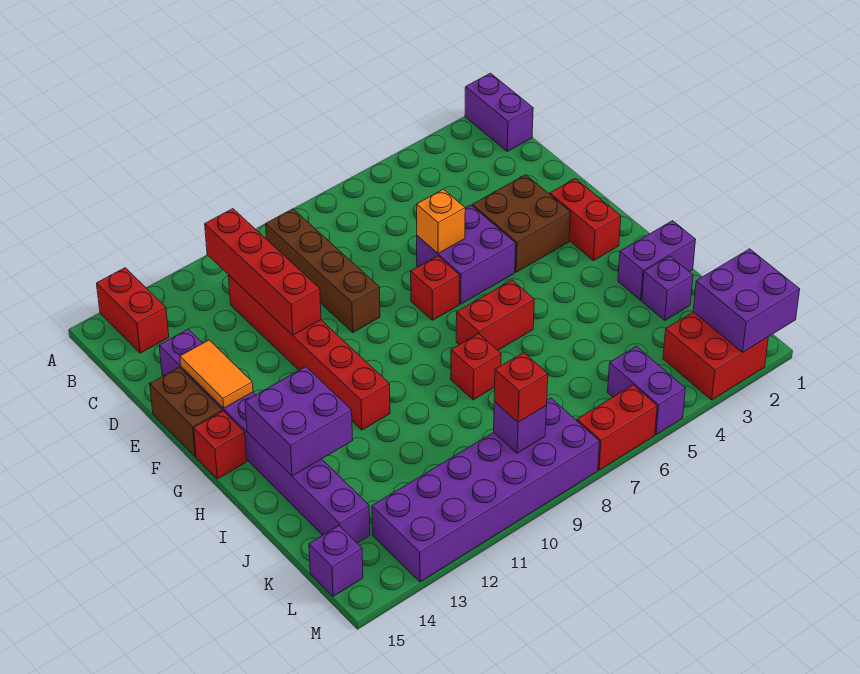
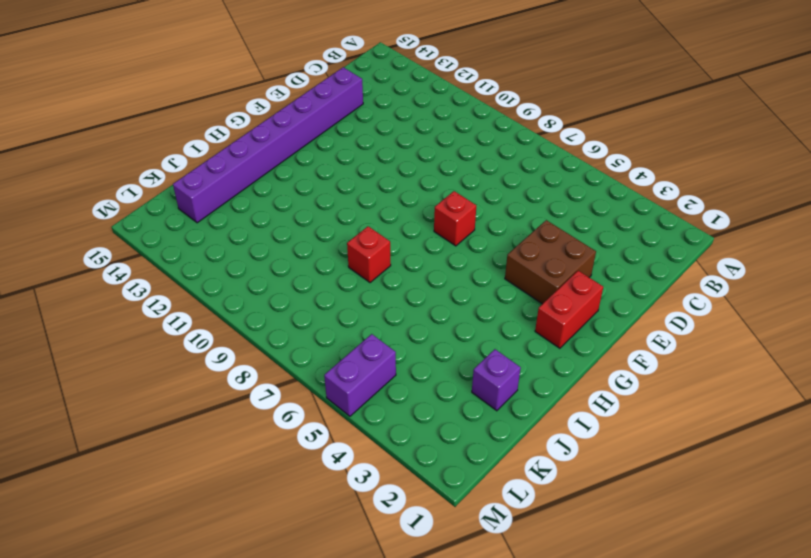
none -> purple brick A1:B1 level 1
none -> red brick A14:B14 level 1
none -> brown brick B9:E9 level 1

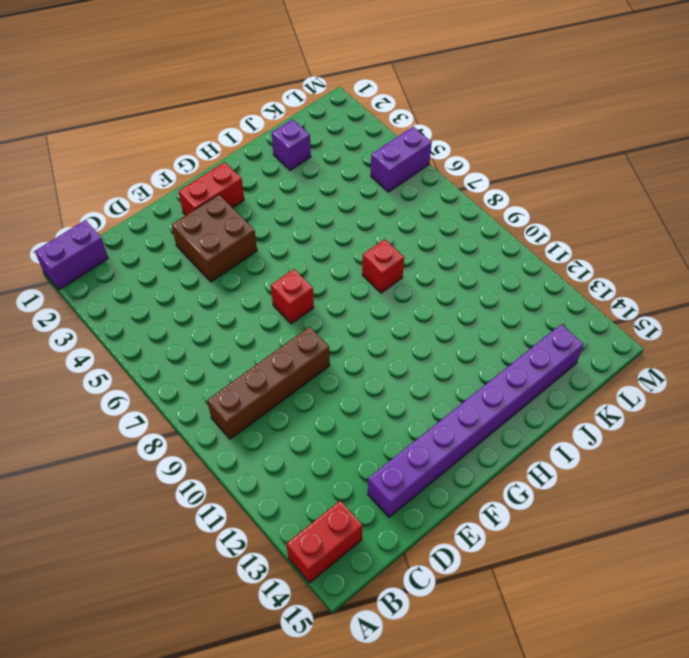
none -> red brick C11:H11 level 1
none -> purple brick E5:F6 level 1
none -> brown brick E15:F15 level 1

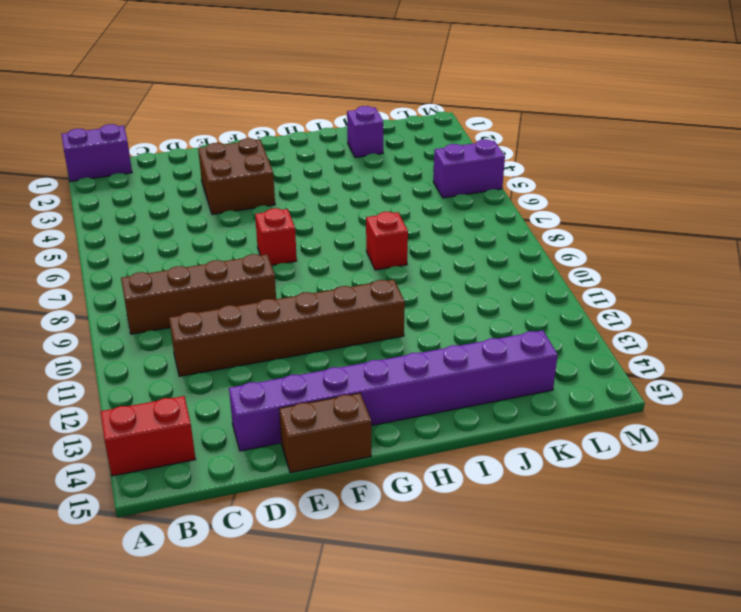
brown brick C11:H11 level 1 -> red brick C11:H11 level 1
none -> purple brick E5:F6 level 1
none -> red brick F2:G2 level 1
none -> red brick G15 level 1

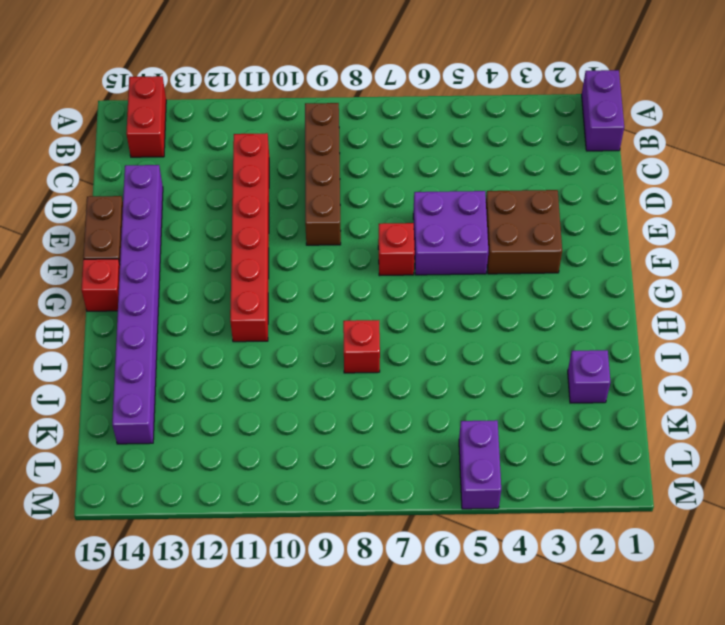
none -> red brick F2:G2 level 1
none -> red brick H6:H7 level 1
none -> purple brick I1:I2 level 1

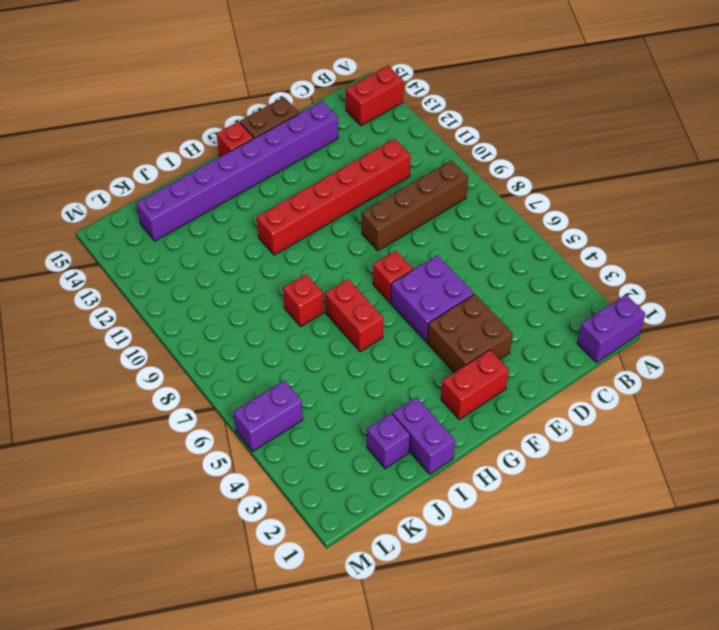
none -> red brick L2:M3 level 1
none -> purple brick L8:M13 level 1
none -> purple brick L15 level 1

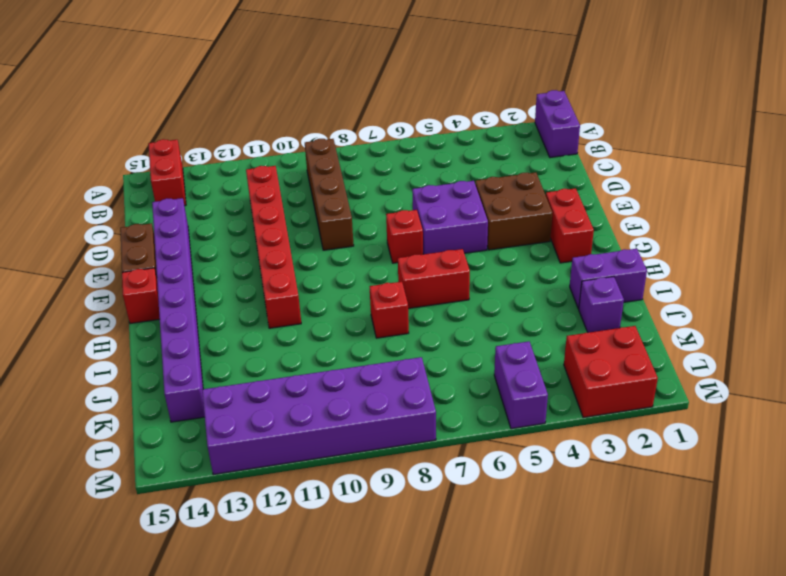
none -> purple brick L15 level 1
none -> red brick M6:M7 level 1
none -> red brick B11:E11 level 2

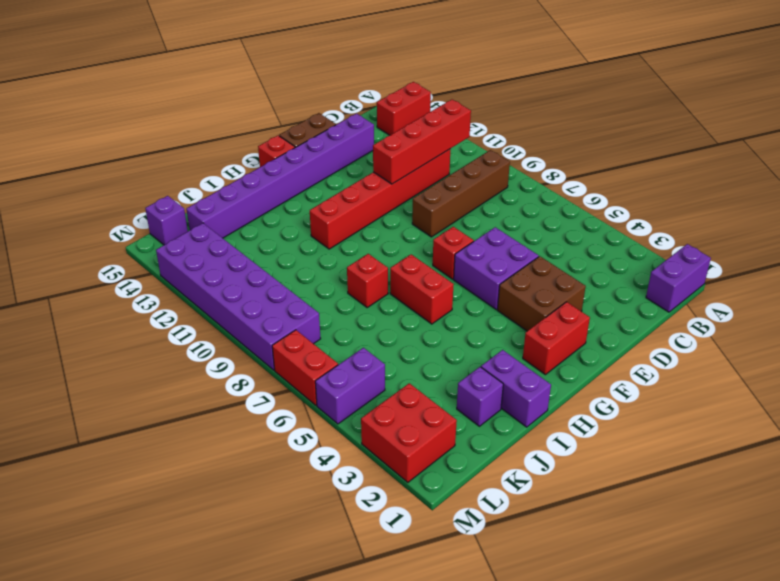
none -> orange brick E6 level 2
none -> orange tile E14:F14 level 2
none -> purple brick H13:I14 level 2

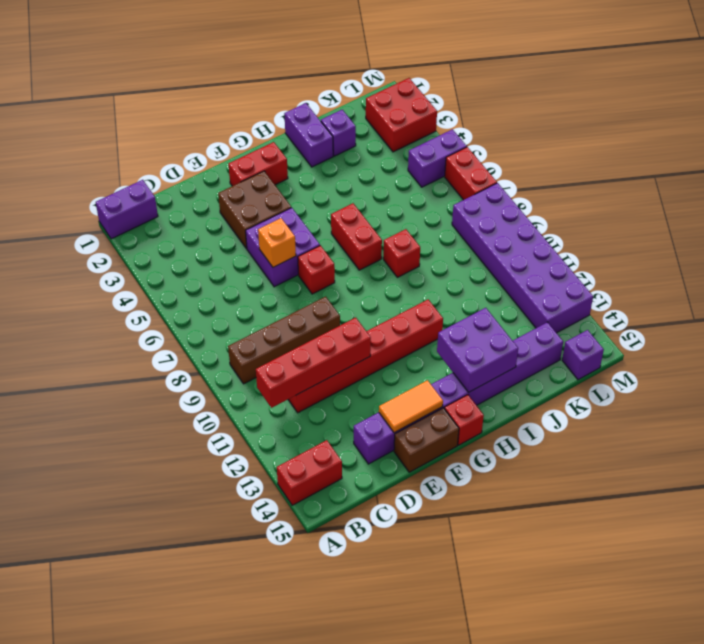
none -> purple brick L1:M2 level 2
none -> purple brick L9 level 2
none -> red brick L9 level 3

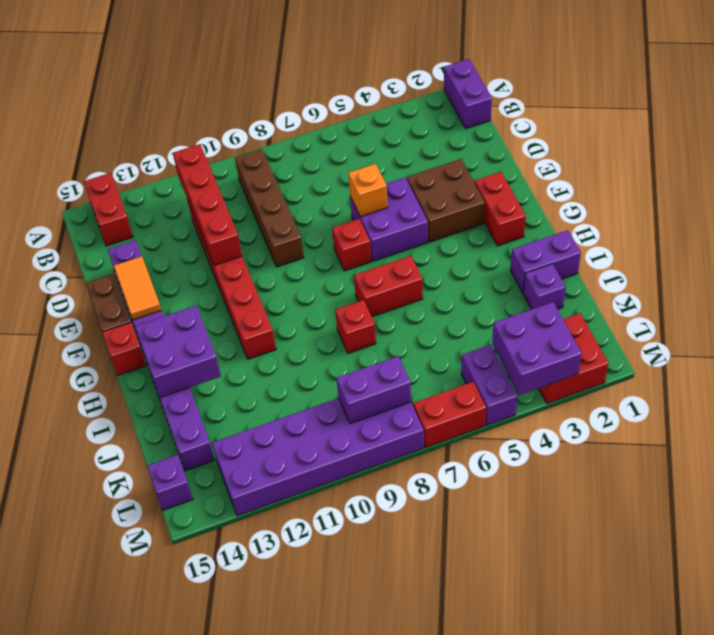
purple brick L3:M4 level 2 -> purple brick L1:M2 level 2
purple brick L8:L9 level 2 -> purple brick L9 level 2
none -> red brick L9 level 3

